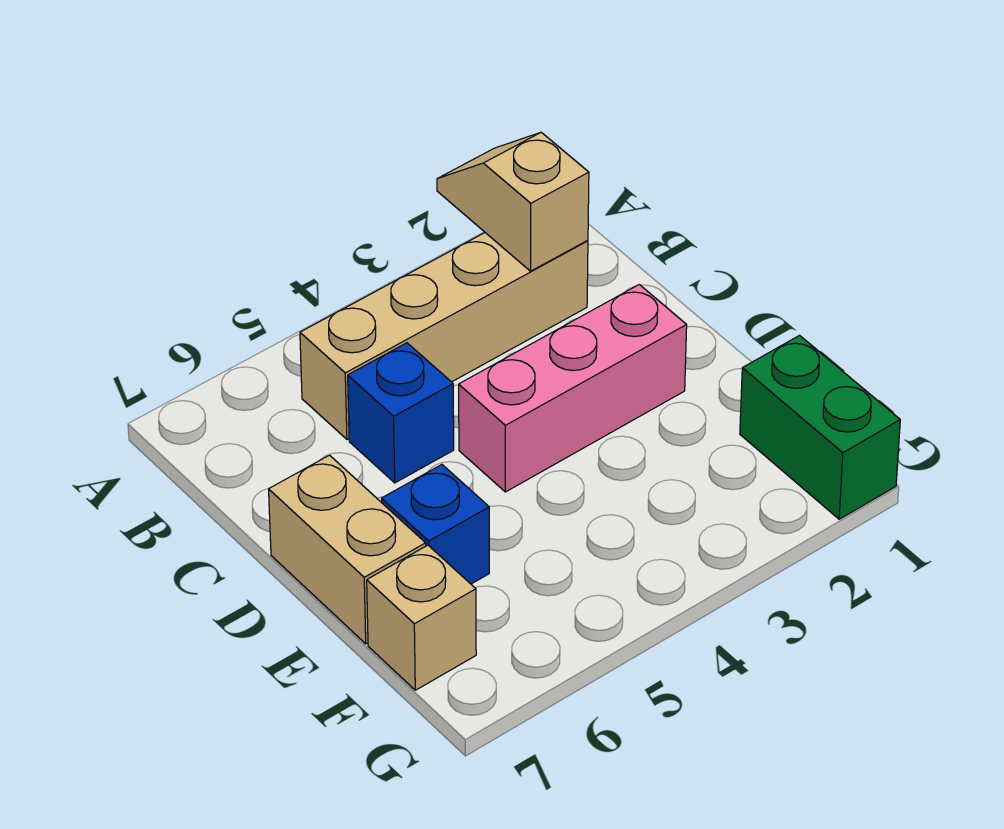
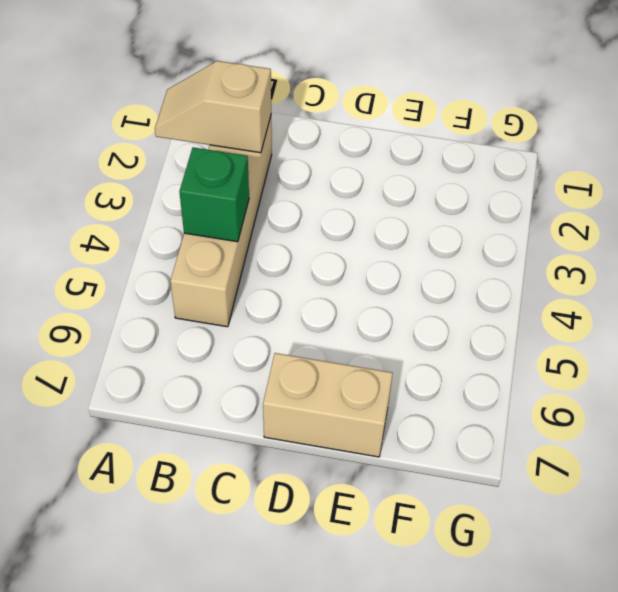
green brick B4 level 2 -> none
none -> blue brick C5 level 1
none -> pink brick D2:D4 level 1

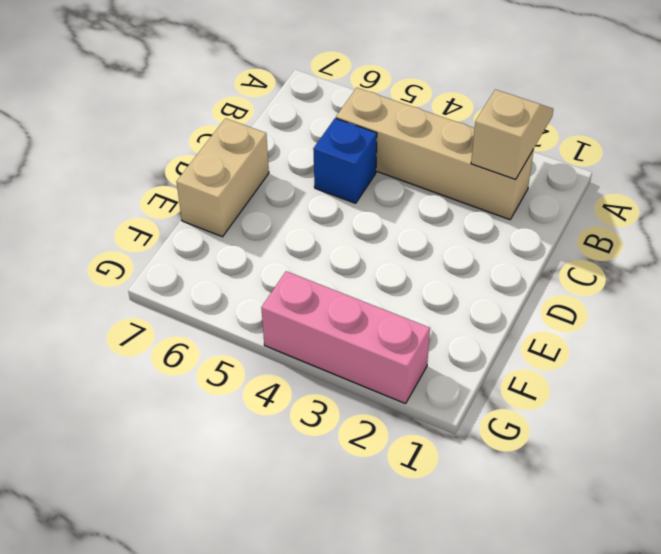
pink brick G2:G4 level 1 -> pink brick D2:D4 level 1
none -> blue brick E6 level 1
none -> green brick F1:G1 level 1

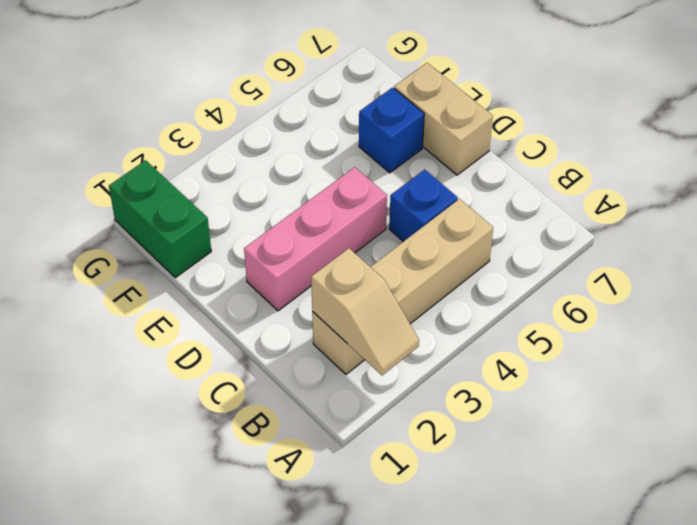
none -> tan brick F7 level 1

